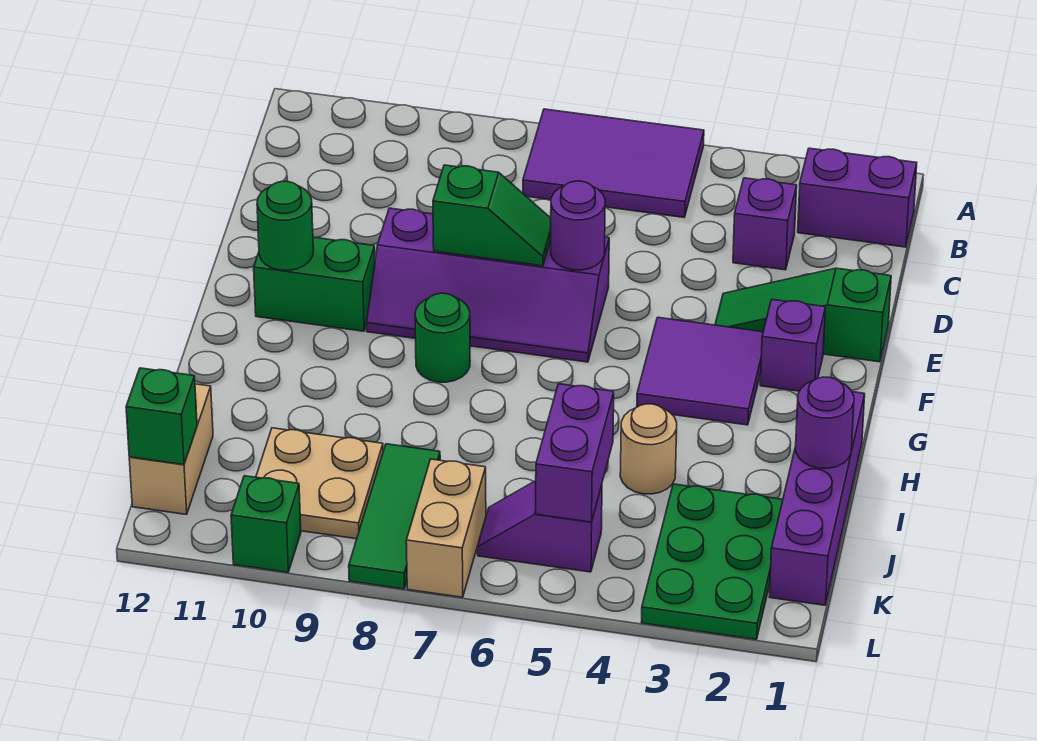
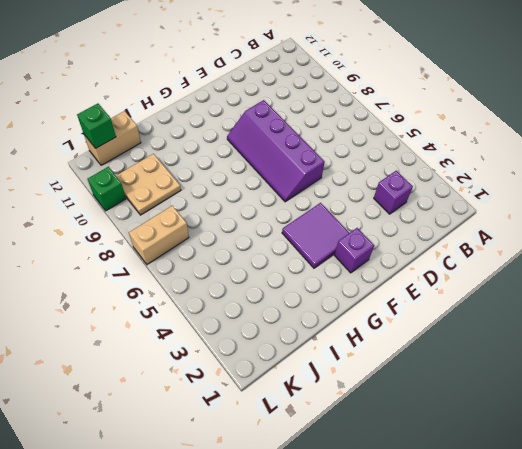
none -> purple tile A5:B7 level 1
none -> purple brick B1:B2 level 1
none -> green slope E1:E3 level 1 top 1

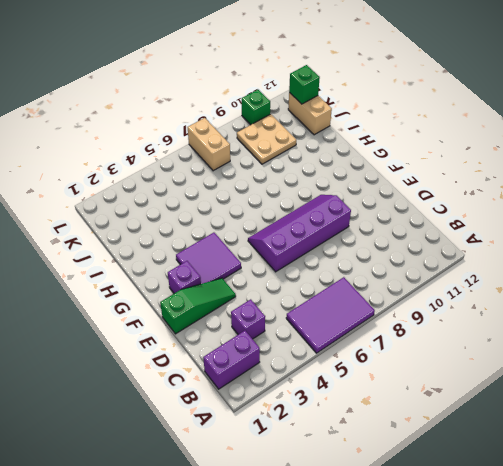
none -> green brick F10:F11 level 1
none -> green round brick G8 level 1
none -> purple brick H1:K1 level 1

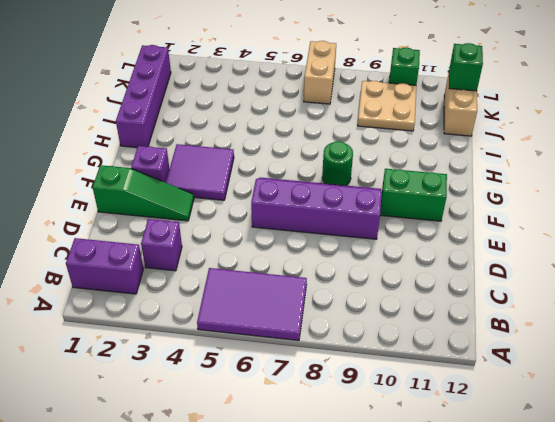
none -> tan round brick I4 level 1
none -> green plate J2:L3 level 1
none -> green tile J8:L8 level 1

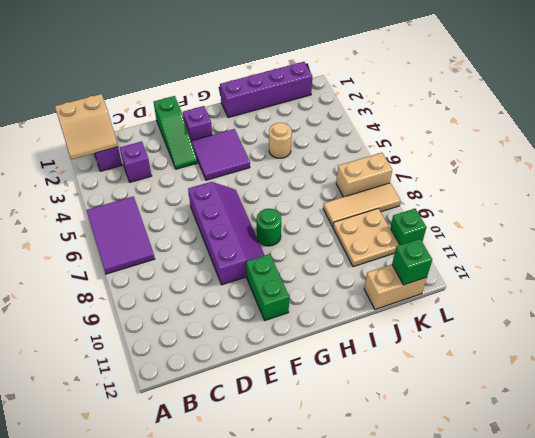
tan slope A1:B2 level 2 top 1 -> none
tan tile J8:L8 level 1 -> green tile J8:L8 level 1
none -> green plate J2:L3 level 1
none -> purple slope K5:K6 level 1 top 5
none -> purple round brick E6 level 2

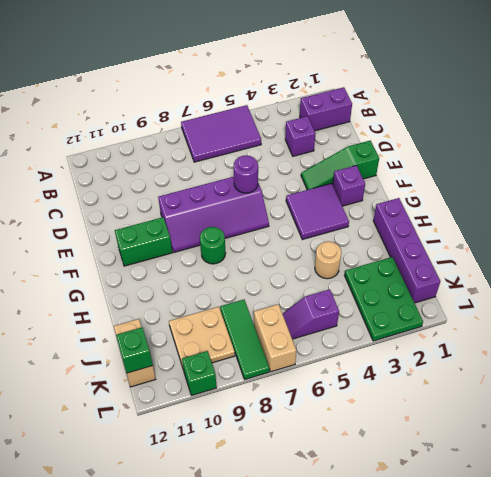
none -> green slope E7:E8 level 2 top 8
none -> green round brick F11 level 2
none -> purple round brick I1 level 2

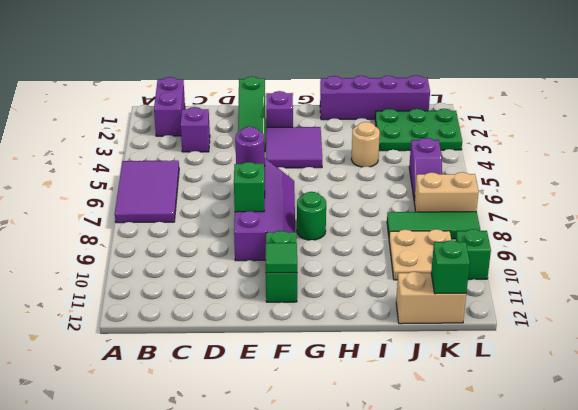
green tile F11 level 2 -> green round brick F11 level 2
none -> purple round brick I1 level 2
none -> purple brick J5:K5 level 2

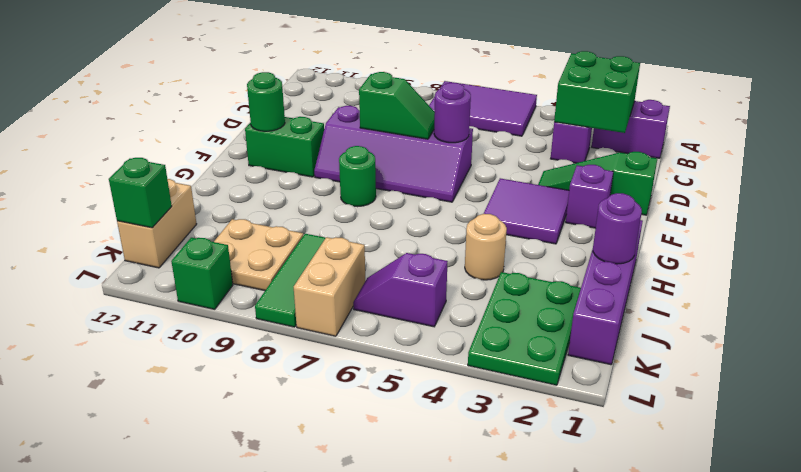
green brick B2:C3 level 2 -> none
none -> purple brick J5:K5 level 2

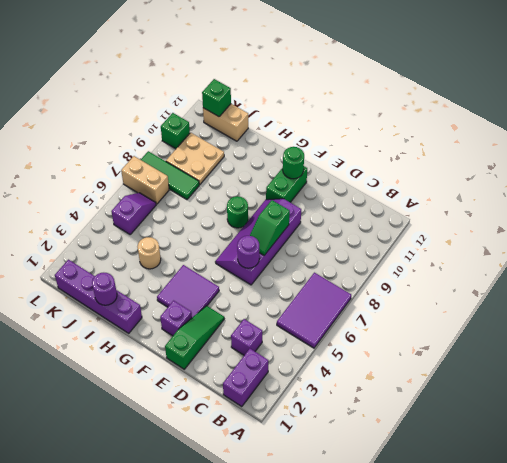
none -> green plate J2:L3 level 1
none -> purple brick J5:K5 level 2

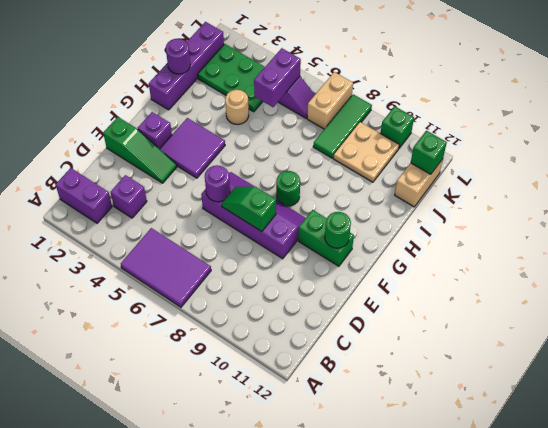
green plate J2:K4 level 1 -> green plate J2:L3 level 1

